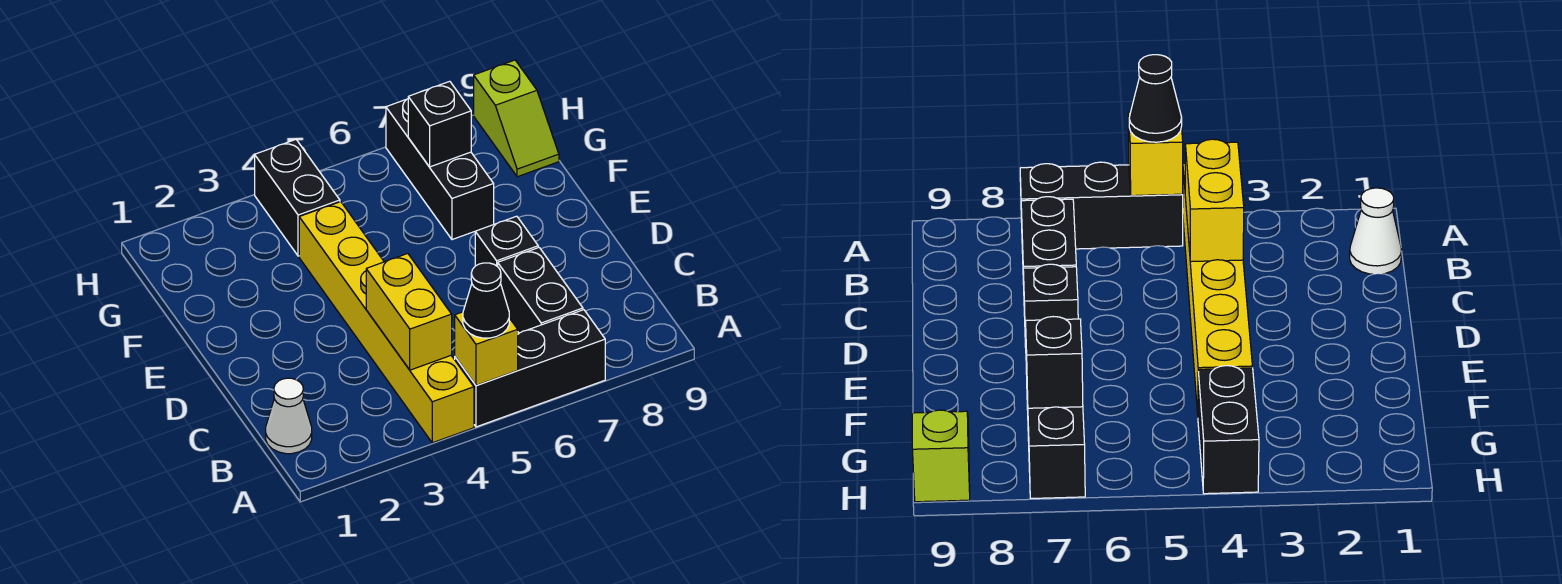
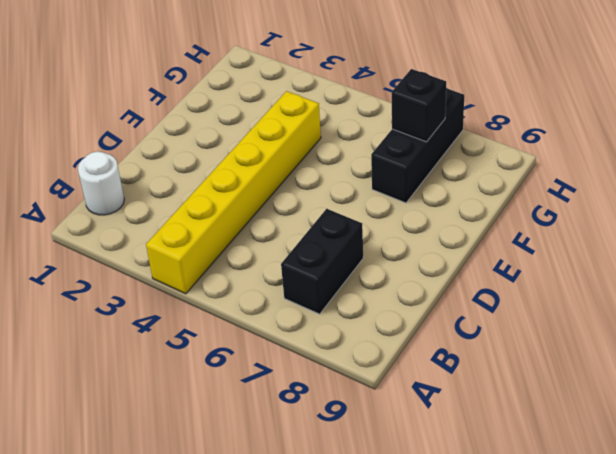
white round brick B1 level 1 -> white cone B1 level 1
none -> black brick A5:A7 level 1
none -> black brick D7 level 1
none -> black brick G4:H4 level 1

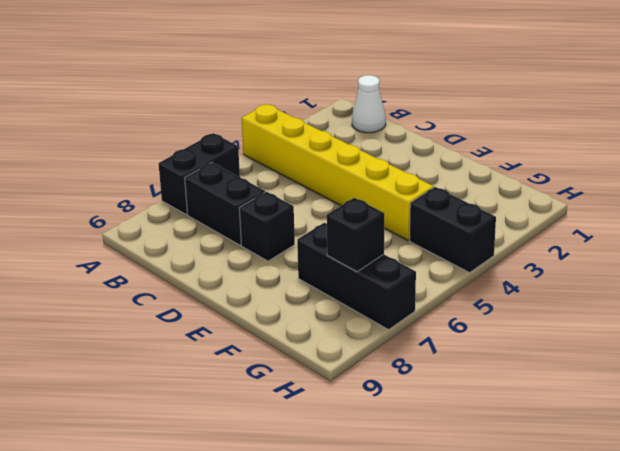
black brick A6:A7 level 1 -> black brick A5:A7 level 1
none -> lime slope G9:H9 level 1 top H
none -> yellow brick A5 level 2
none -> yellow brick B4:C4 level 2

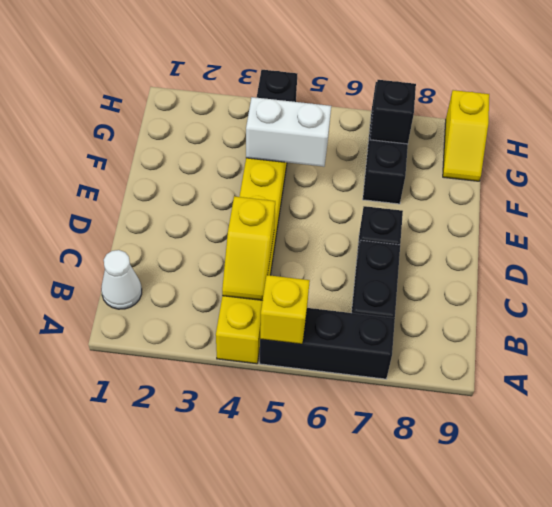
yellow slope B4:C4 level 2 top C -> yellow brick B4:C4 level 2
white brick F4:F5 level 2 -> none
yellow slope G9:H9 level 1 top H -> lime slope G9:H9 level 1 top H
none -> black cone A5 level 3

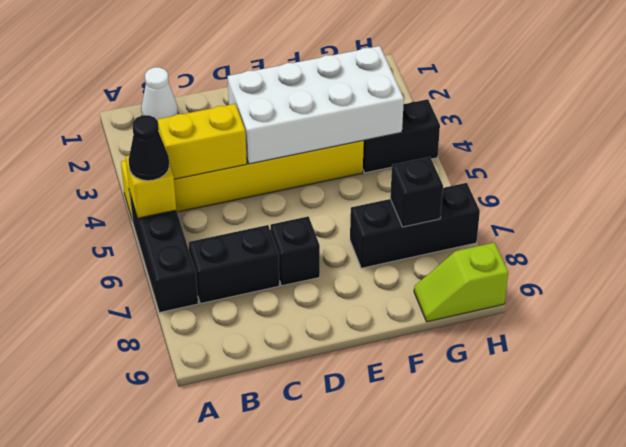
white brick D3:G4 level 2 -> none

